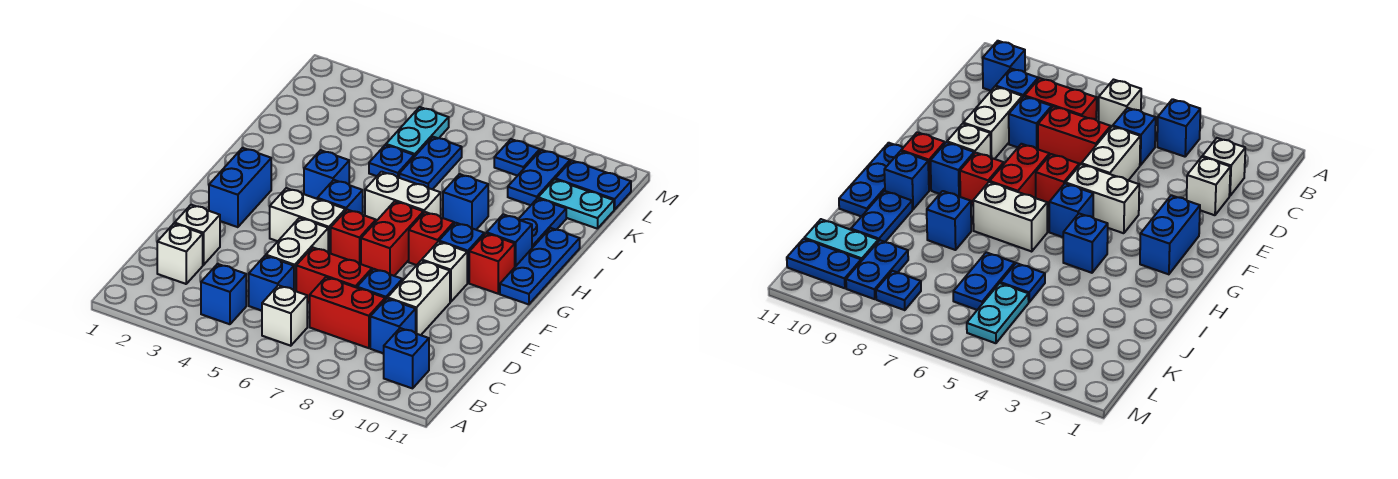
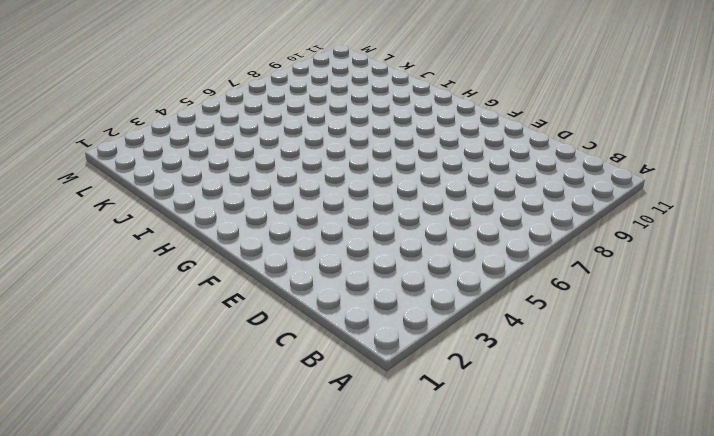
none -> blue brick B4 level 1
none -> white brick B6 level 1
none -> blue brick B10 level 1
none -> white brick C2 level 1

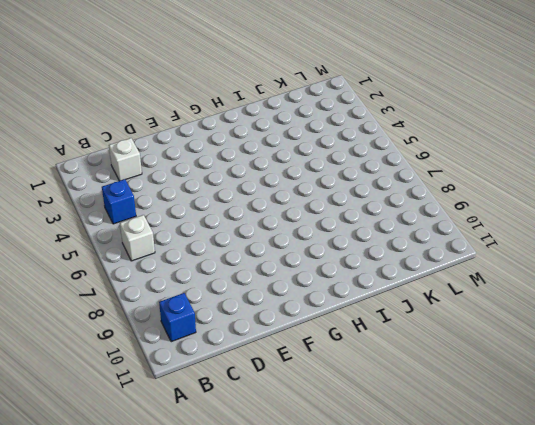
none -> blue brick C5 level 1
none -> red brick C7:C8 level 1
none -> blue brick C9 level 1
none -> white brick D2 level 1

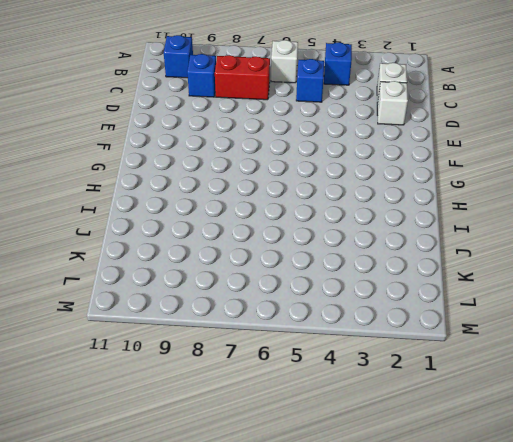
none -> white brick D5:E5 level 1
none -> red brick D6:D7 level 1
none -> blue brick D8 level 1
none -> white brick D9:E9 level 1

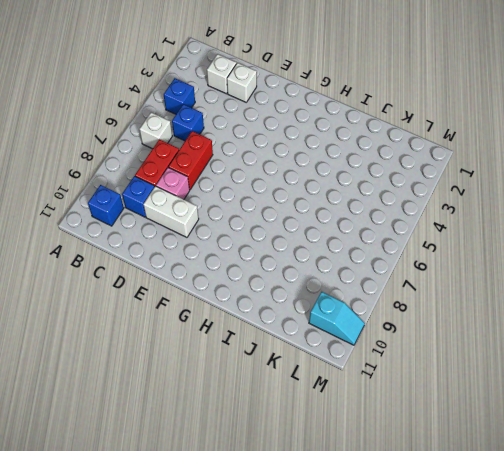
pink brick D8 level 1 -> blue brick D8 level 1
cyan slope L10:M10 level 1 top L -> blue plate L10:L11 level 1
none -> white brick D5:E5 level 1
none -> blue brick F2:G2 level 1
none -> white brick F4:F5 level 1
none -> red brick F6 level 1

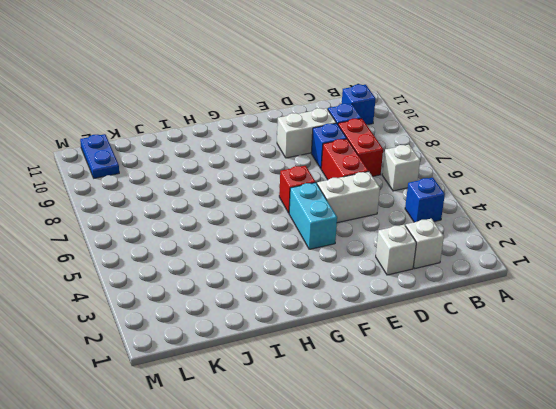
cyan brick F4:F5 level 1 -> white brick F4:F5 level 1
none -> blue brick C5 level 1
none -> blue brick F2:G2 level 1
none -> red brick F7:G7 level 1
none -> white brick F9 level 1

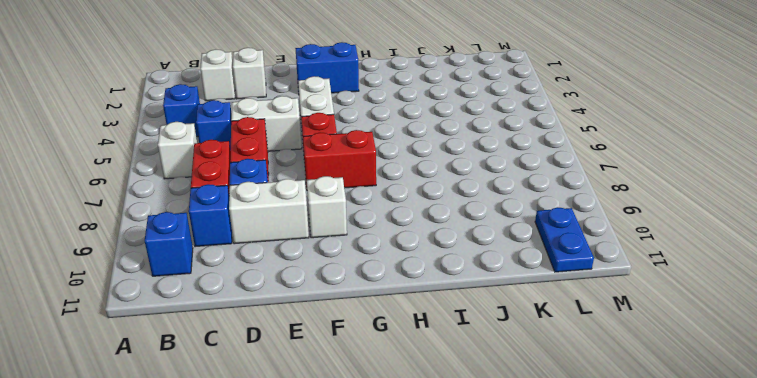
none -> blue brick G5 level 1
none -> red brick G8 level 1
none -> blue brick G9 level 1
none -> red brick G10 level 1

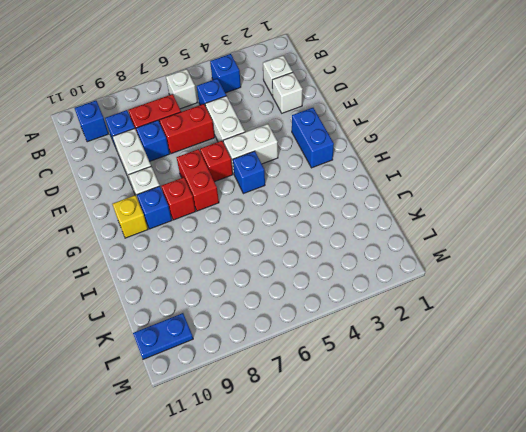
yellow brick G10 level 1 -> red brick G10 level 1
none -> blue plate G11:I11 level 1
none -> blue brick H4 level 1
none -> white brick H6:H7 level 1
none -> blue brick H10 level 1

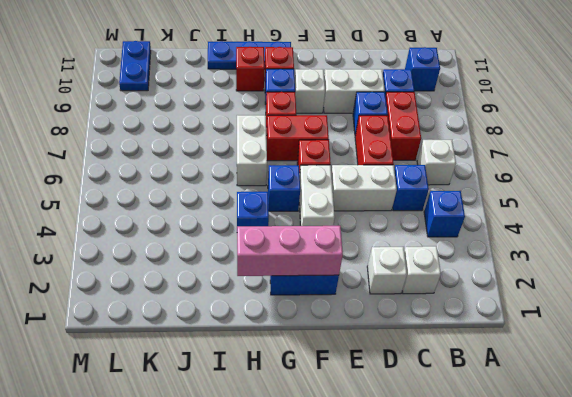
pink brick F2:H2 level 2 -> none
red brick H10 level 1 -> blue brick H10 level 1
none -> blue brick I8 level 1
none -> blue plate I10:J10 level 1
none -> blue plate J5 level 1
none -> blue plate J6:K6 level 1

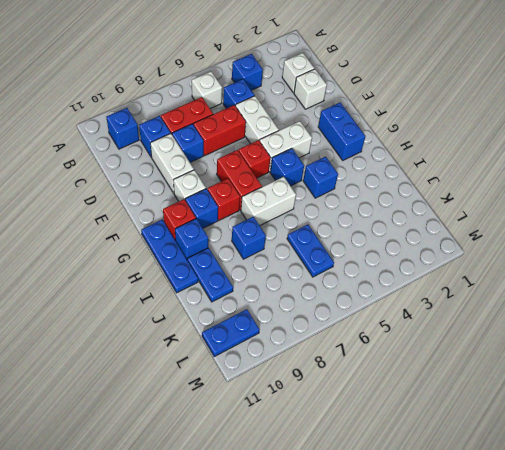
none -> blue plate J5 level 1
none -> cyan plate K5:L5 level 1
none -> blue plate K9:L9 level 1
none -> cyan plate K10:K11 level 1

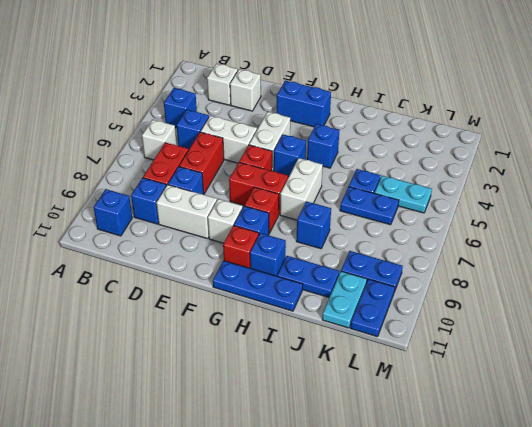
none -> blue plate L8 level 1

